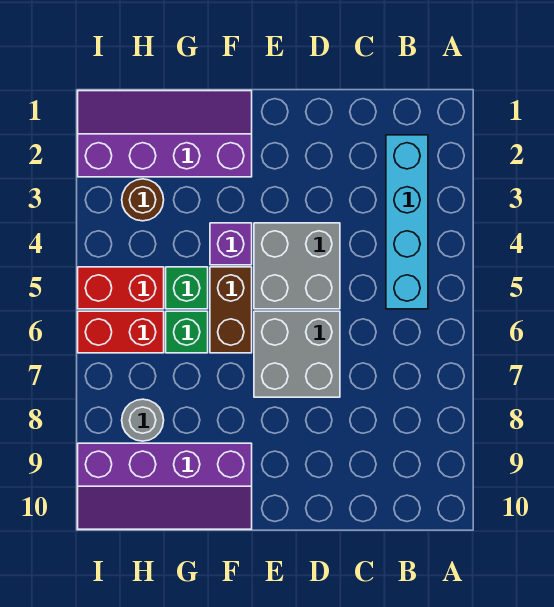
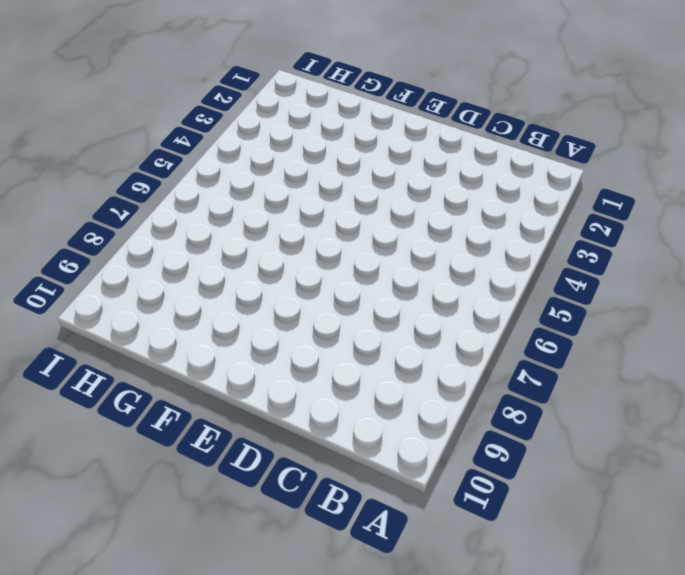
none -> cyan brick B2:B5 level 1
none -> grey brick D4:E5 level 1
none -> grey brick D6:E7 level 1

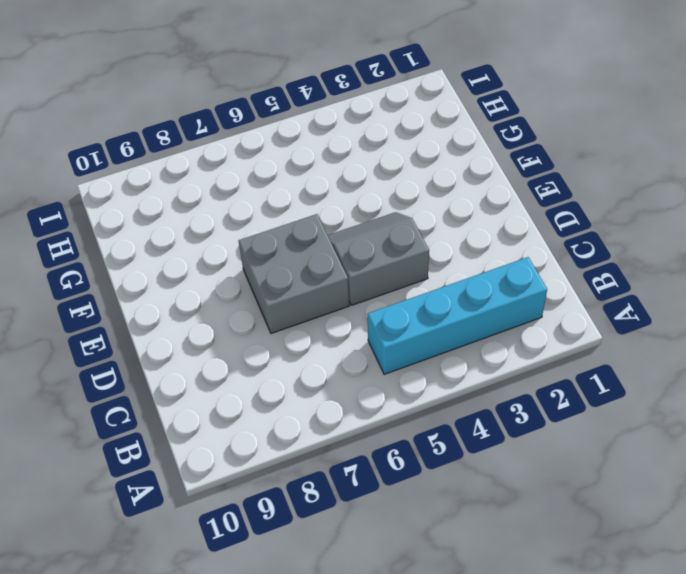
grey slope D4:E5 level 1 top D -> grey brick D4:E5 level 1
none -> purple slope F1:I2 level 1 top 2
none -> purple brick F4 level 1
none -> brown brick F5:F6 level 1

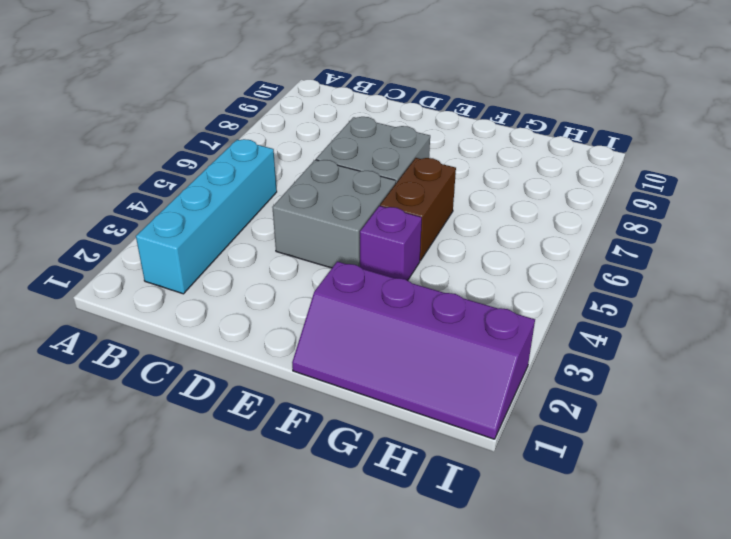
none -> purple slope F9:I10 level 1 top 9
none -> green brick G5 level 1
none -> green brick G6 level 1

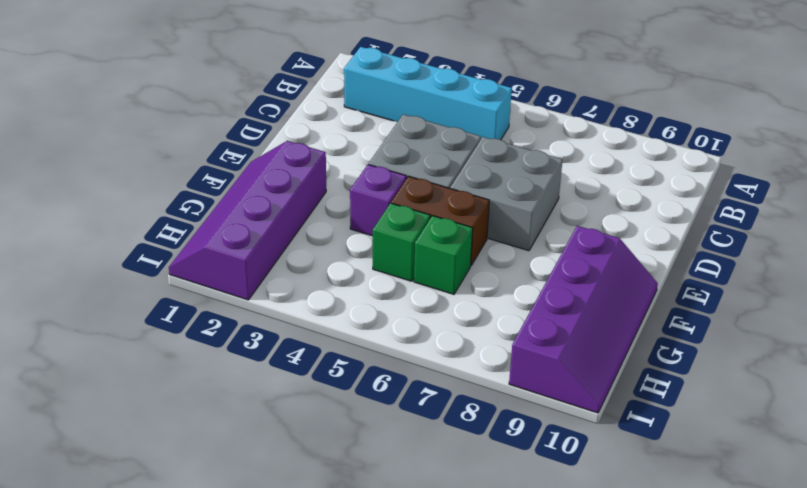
none -> brown round brick H3 level 1
none -> red brick H5:I5 level 1
none -> red brick H6:I6 level 1

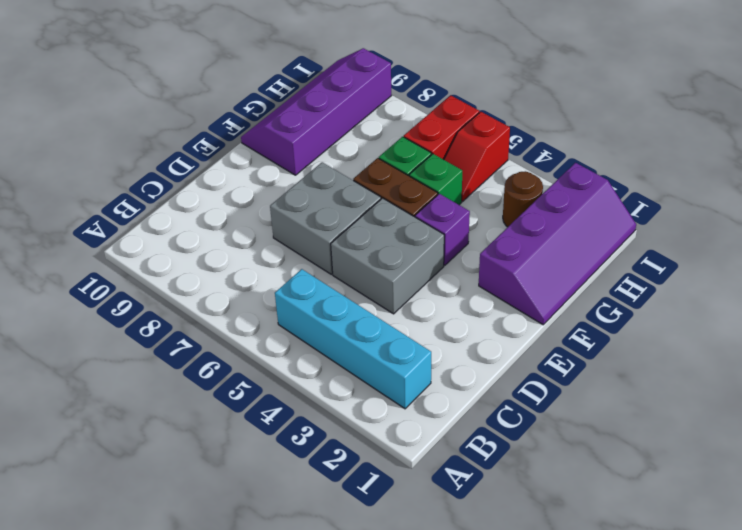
red slope H5:I5 level 1 top I -> red brick H5:I5 level 1
none -> grey round brick H8 level 1

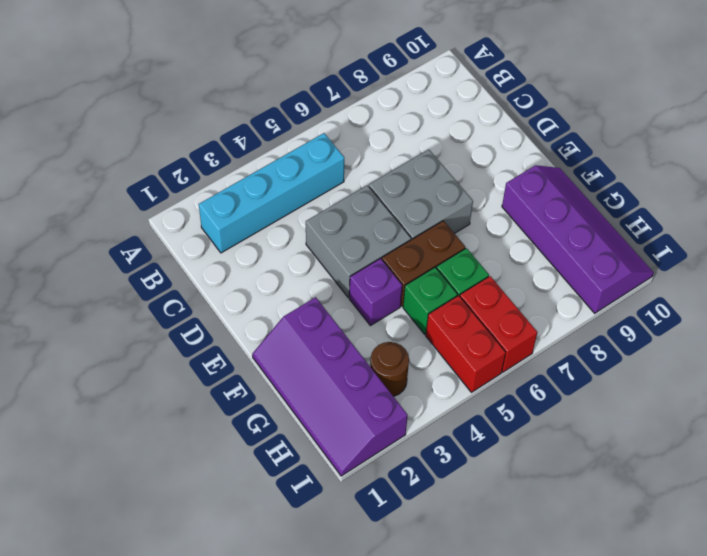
none -> grey round brick H8 level 1

